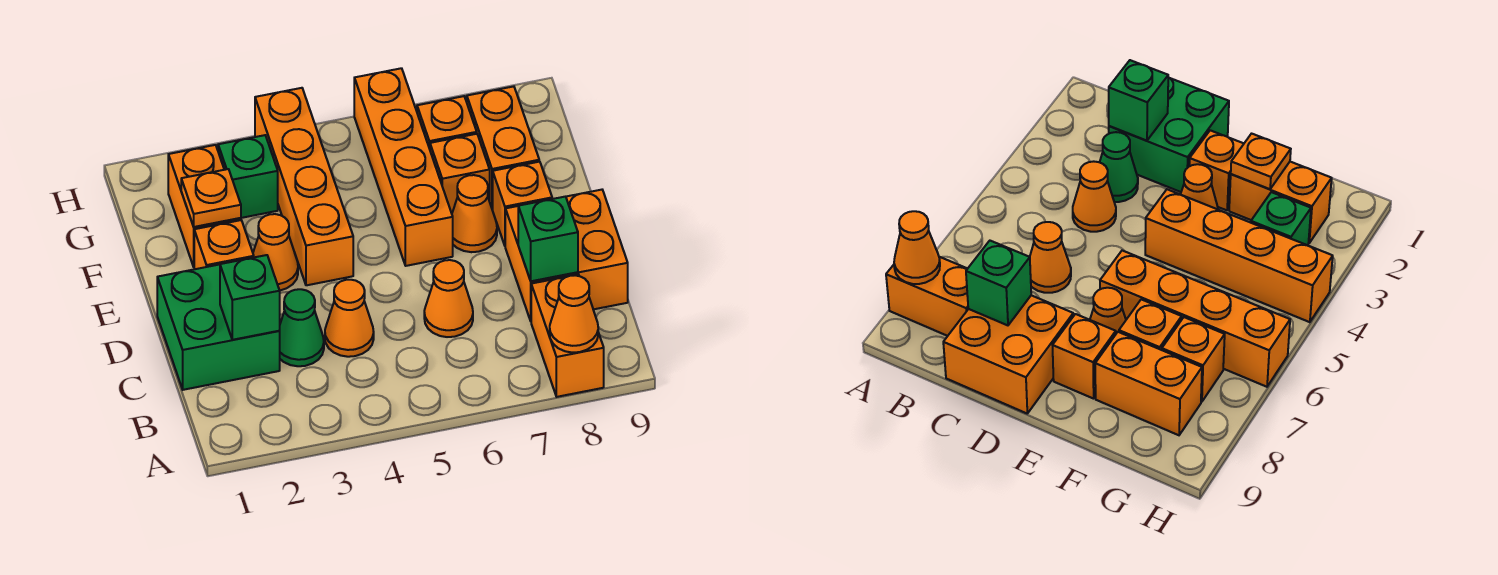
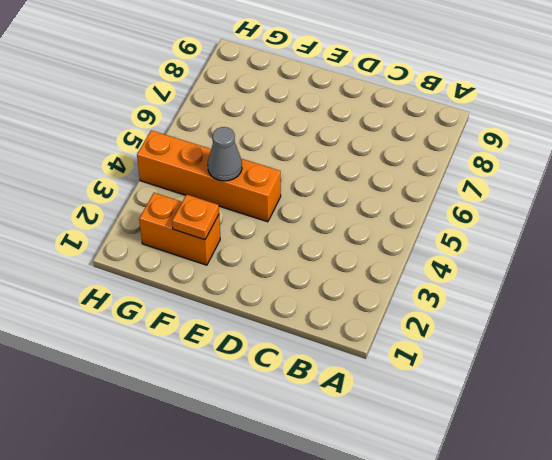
grey cone F4 level 2 -> none
none -> orange brick A8:B8 level 1
none -> green brick C1:D2 level 1
none -> green cone C3 level 1

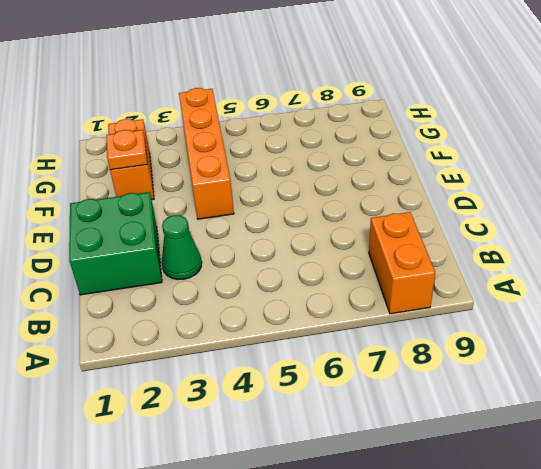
none -> orange cone C4 level 1
none -> orange cone C6 level 1
none -> orange brick C8:D9 level 1

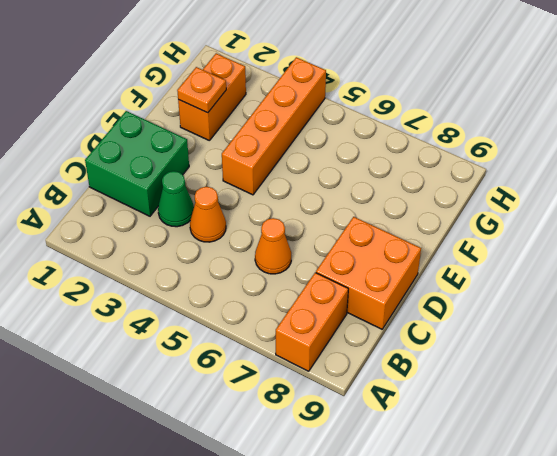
none -> orange brick E2 level 1
none -> orange cone E3 level 1
none -> orange brick E6:H6 level 1

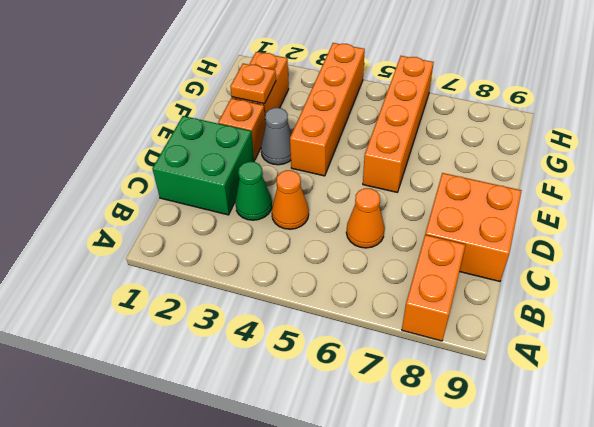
grey cone E3 level 1 -> orange cone E3 level 1
none -> orange cone E7 level 1
none -> orange brick E8 level 1
none -> orange brick F7 level 1

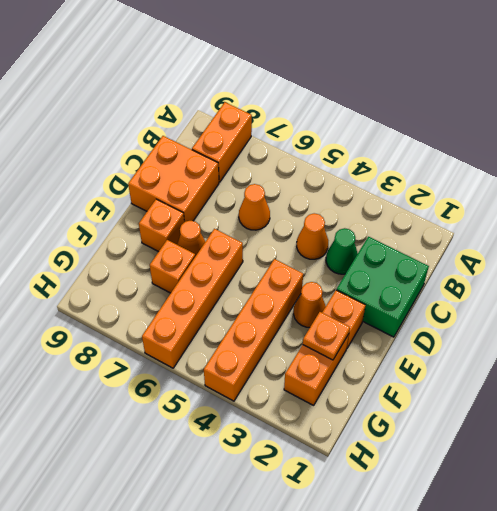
none -> orange brick F8:G8 level 1
none -> green brick G3 level 1
none -> orange brick G7 level 1

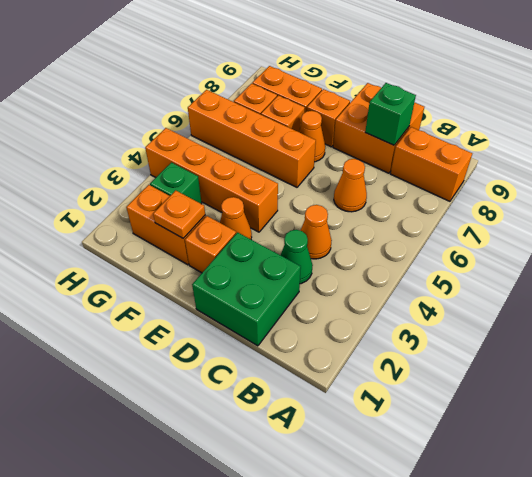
none -> orange cone A8 level 2
none -> green brick C2 level 2

